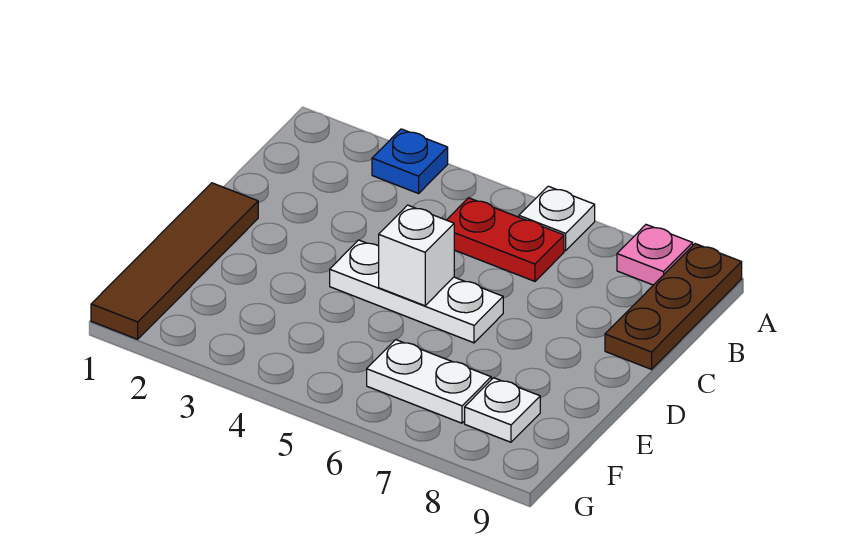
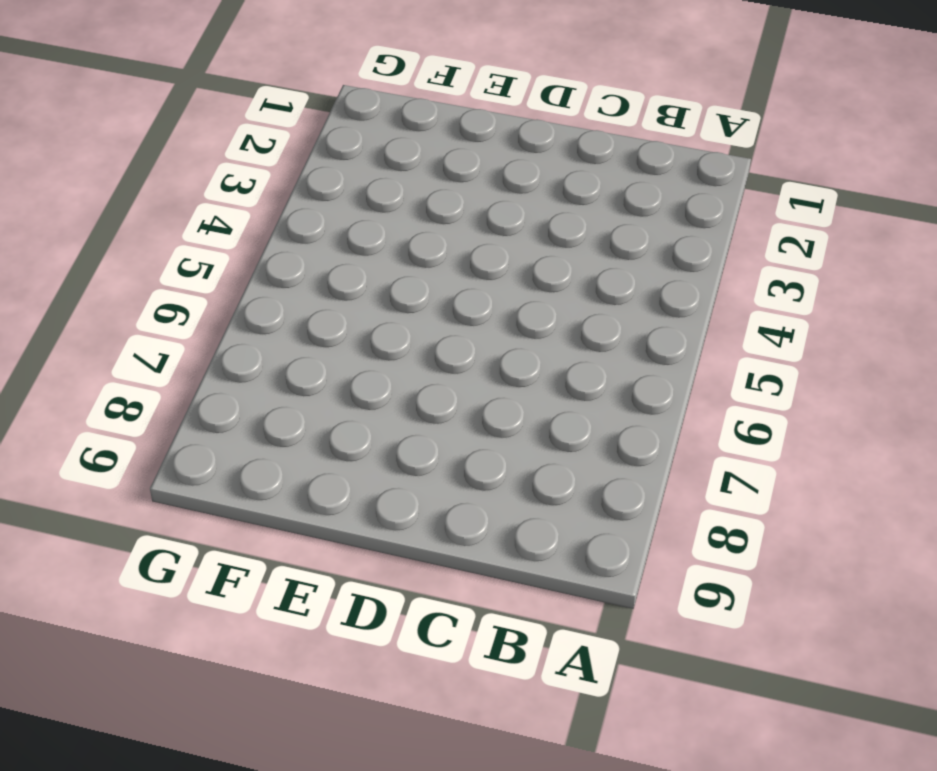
none -> blue plate A3 level 1
none -> white plate A6 level 1

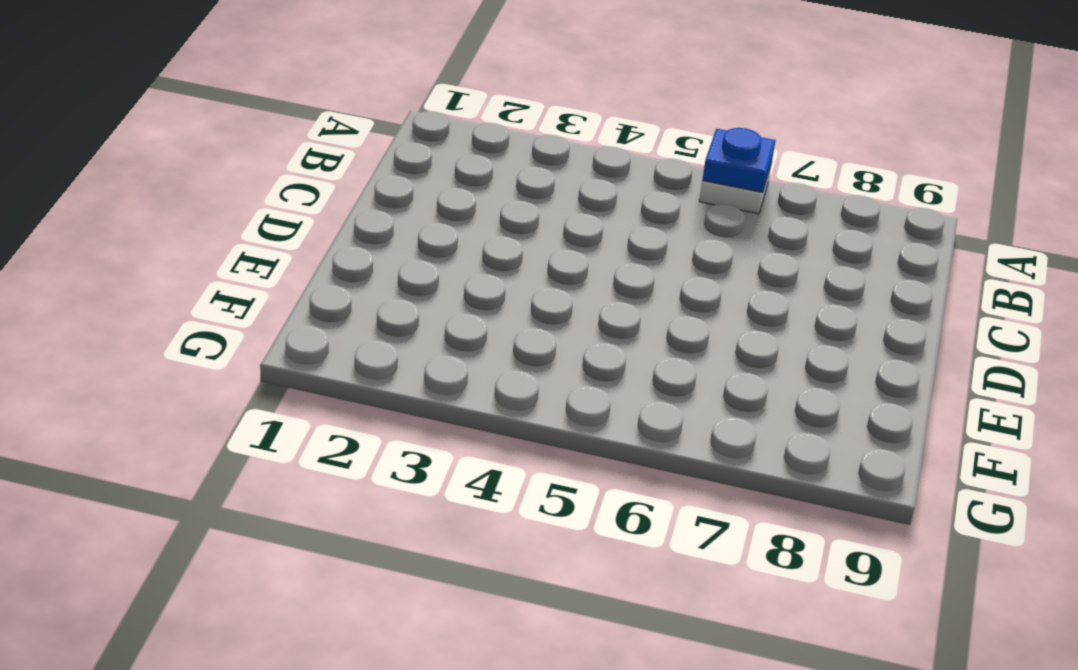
blue plate A6 level 2 -> blue plate A3 level 1
none -> pink plate A8 level 1
none -> brown plate A9:C9 level 1

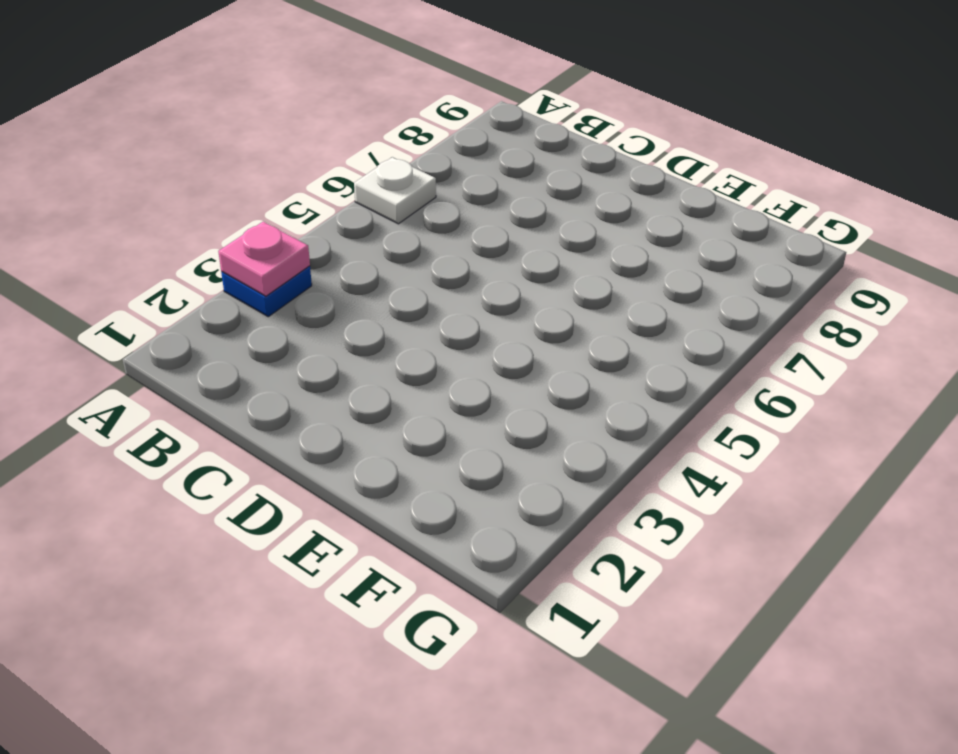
pink plate A3 level 2 -> pink plate A8 level 1
none -> brown plate A9:C9 level 1
none -> red plate B5:B6 level 1

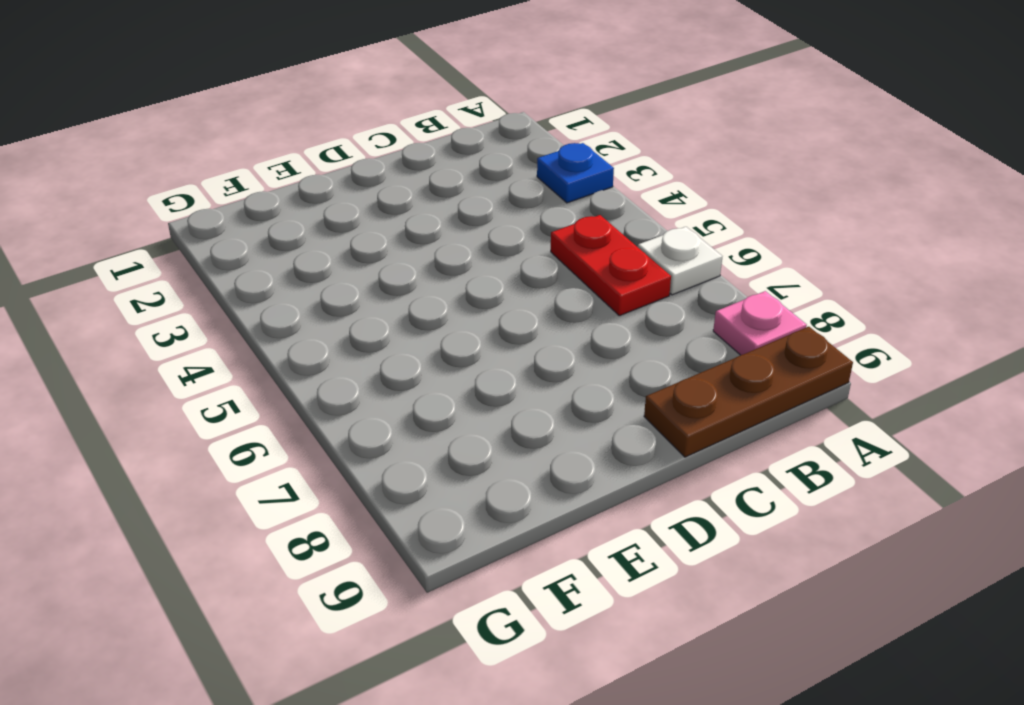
none -> brown tile D1:G1 level 1
none -> white plate D4:D6 level 1

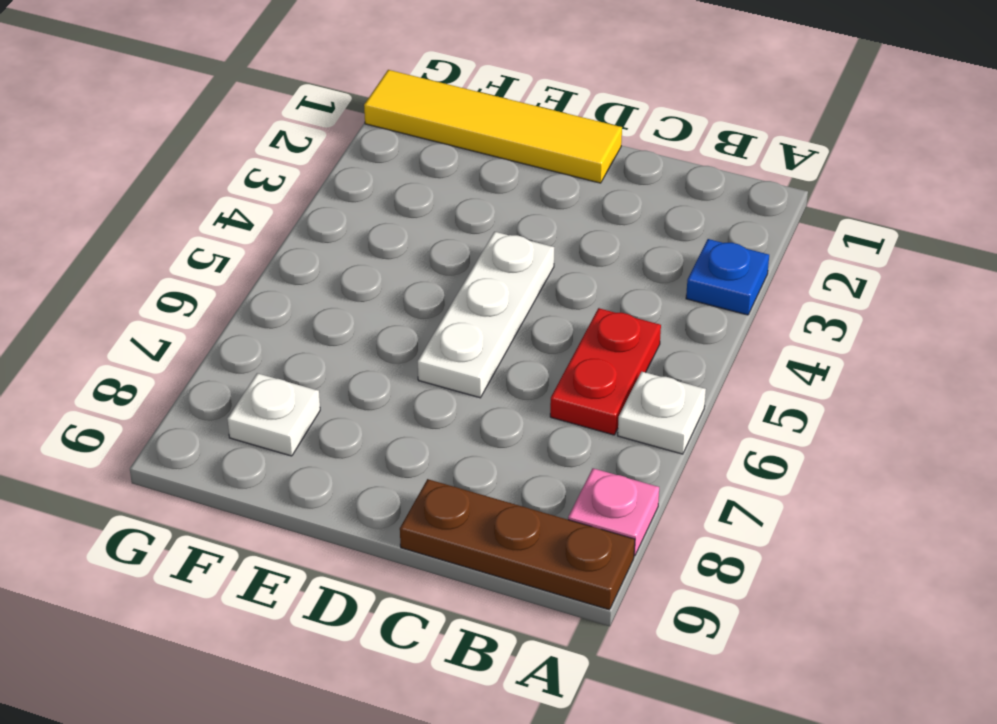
yellow tile D1:G1 level 1 -> brown tile D1:G1 level 1
none -> white plate F6:F7 level 1
none -> white brick D5 level 2

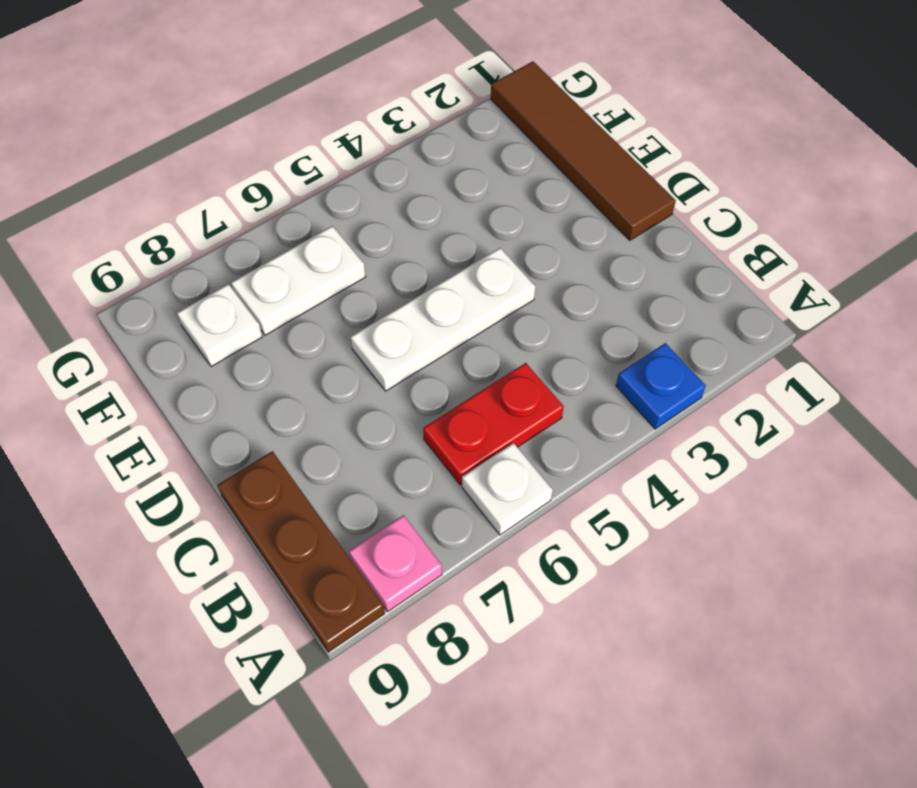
none -> white brick D5 level 2

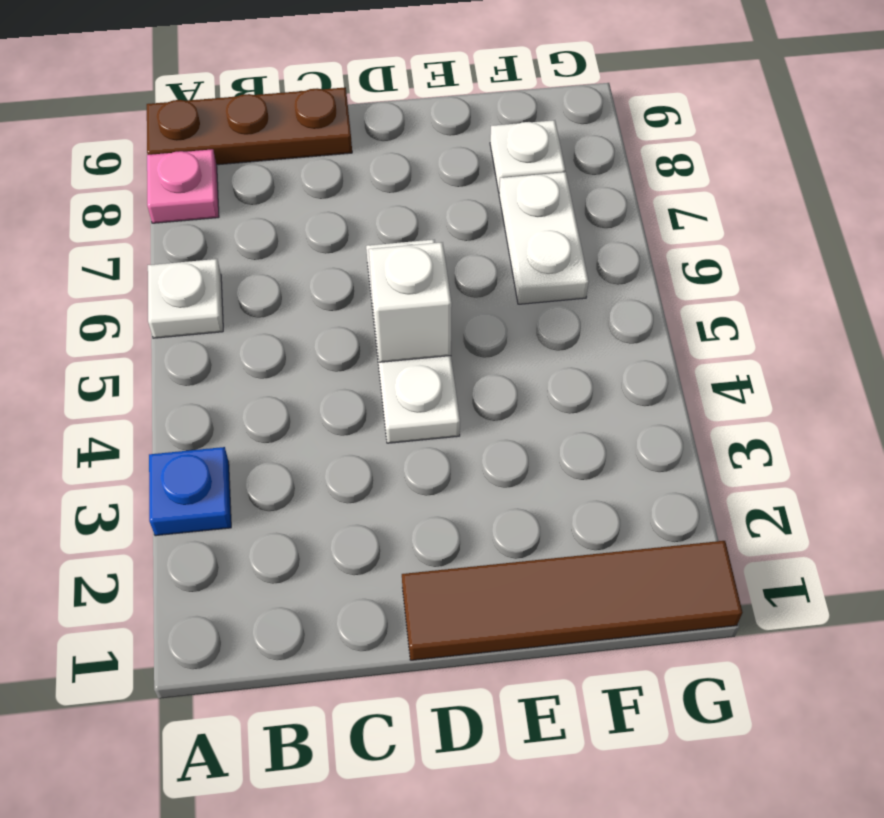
none -> red plate B5:B6 level 1

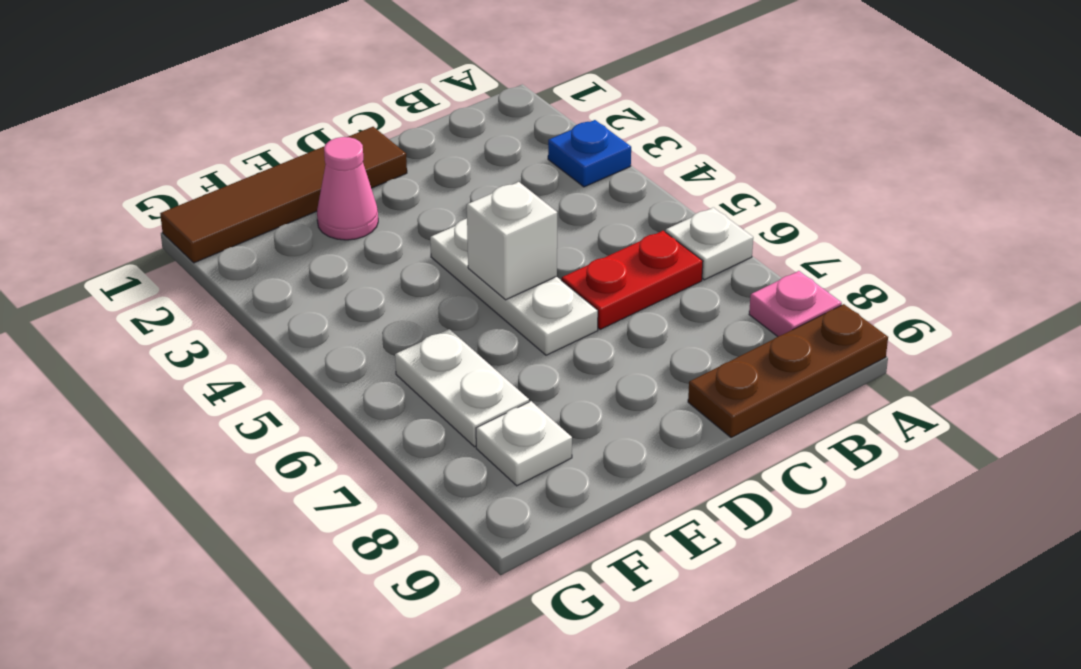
red plate B6:C6 level 1 -> red plate B5:B6 level 1
pink cone E2 level 1 -> none

